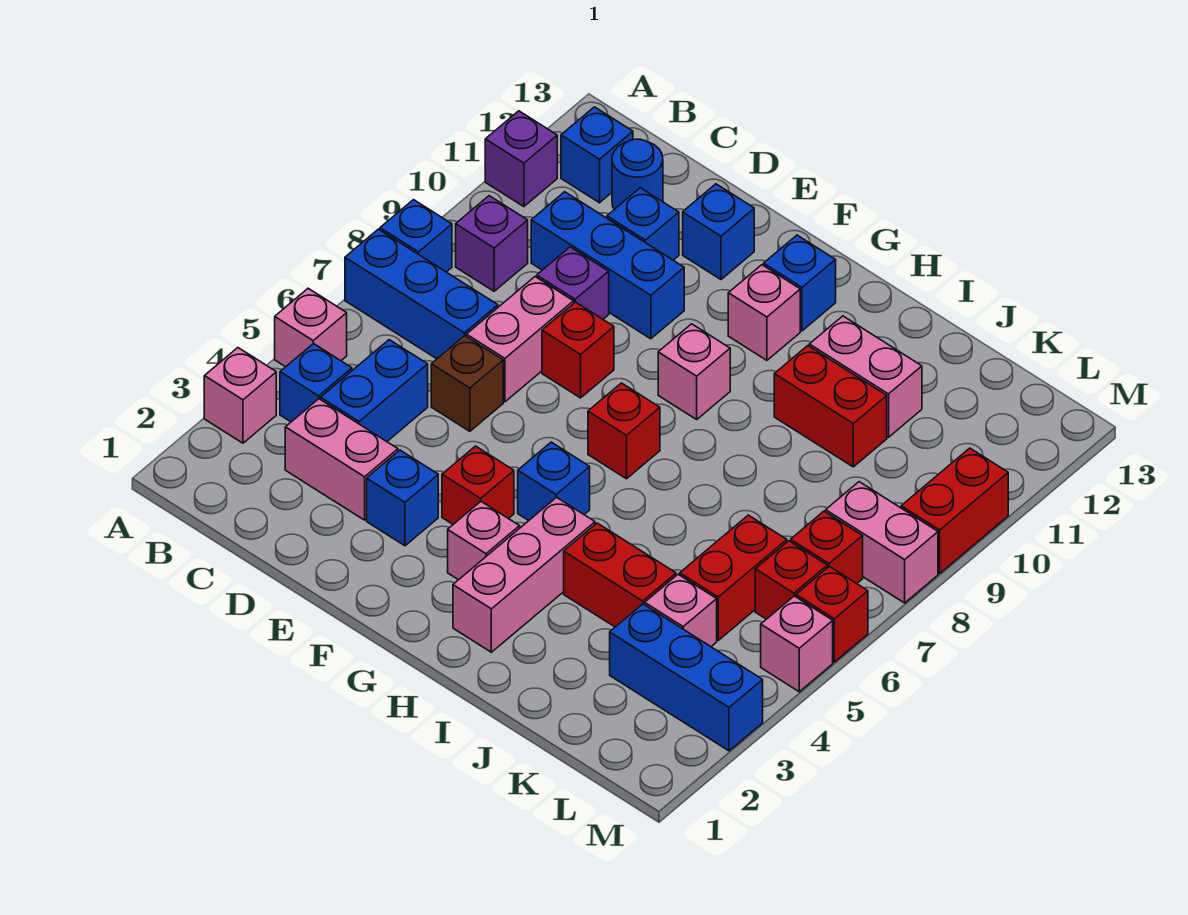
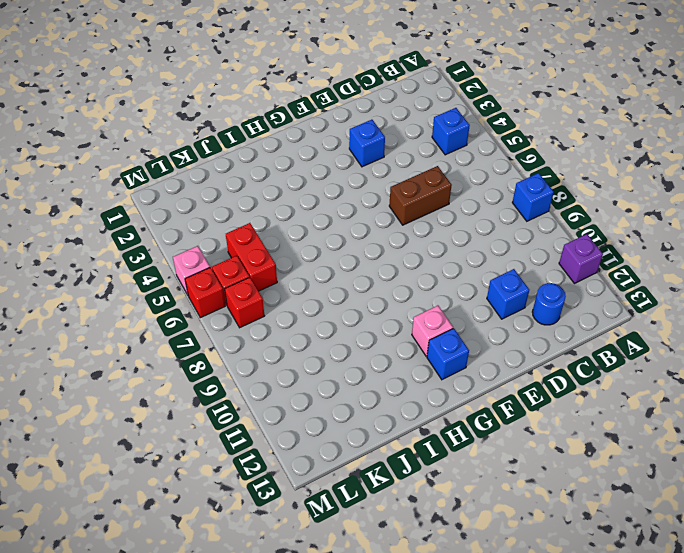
brown brick D6:E6 level 1 -> brown brick D6 level 1
none -> pink brick A3 level 1
none -> pink brick A5 level 1
none -> blue brick A7:C7 level 1
none -> purple brick B9 level 1

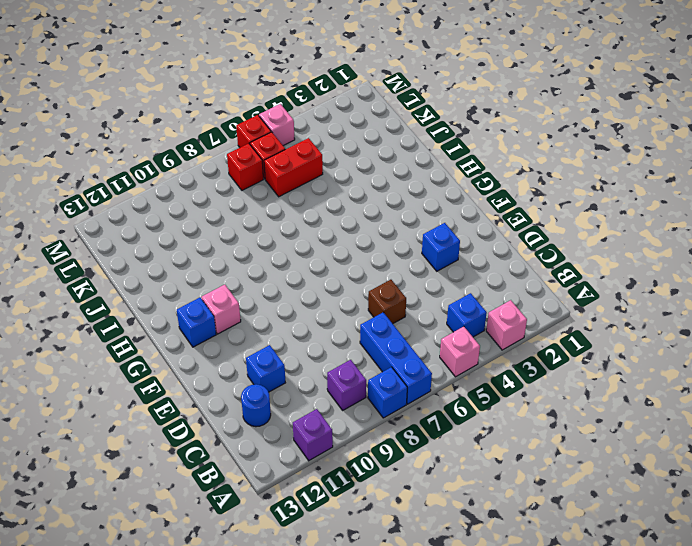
none -> blue brick B12 level 1
none -> pink brick C3:D3 level 1
none -> blue brick C4:C5 level 1
none -> blue brick C10:E10 level 1

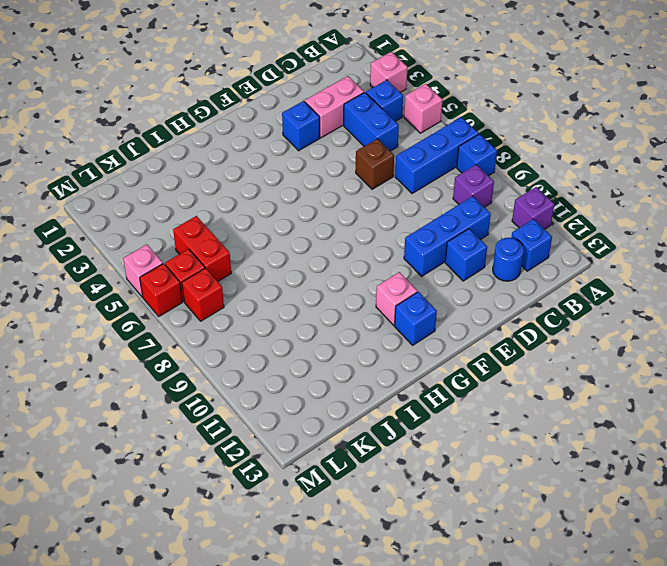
none -> pink brick D7:D8 level 1
none -> purple brick D9 level 1
none -> red brick E8 level 1
none -> blue brick E12 level 1

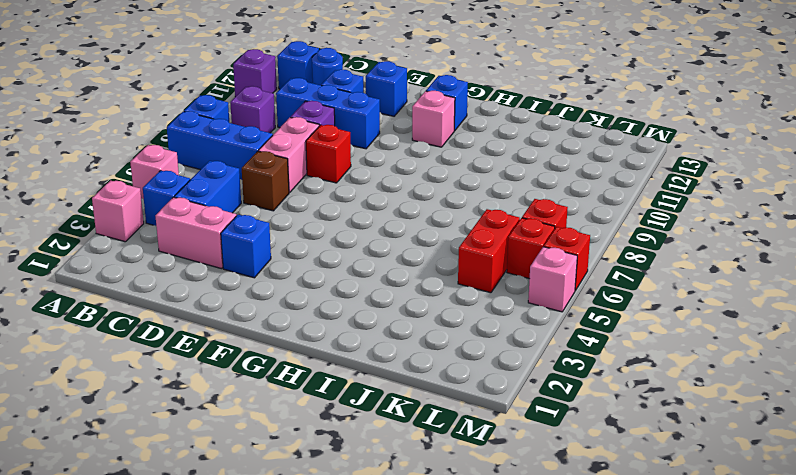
none -> red brick F4 level 1
none -> pink brick G3 level 1
none -> blue brick G5 level 1
none -> red brick G7 level 1

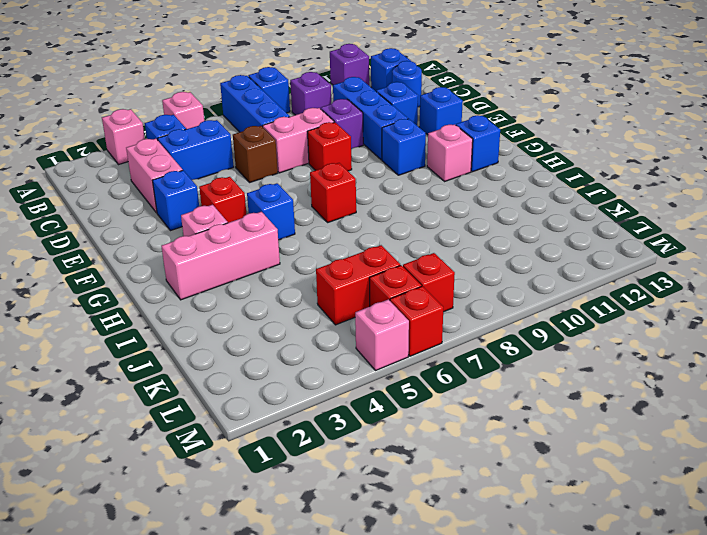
blue brick F10 level 1 -> none
none -> pink brick G9 level 1
none -> red brick I4:J4 level 1
none -> red brick I10:J10 level 1
none -> pink brick I11:J11 level 1

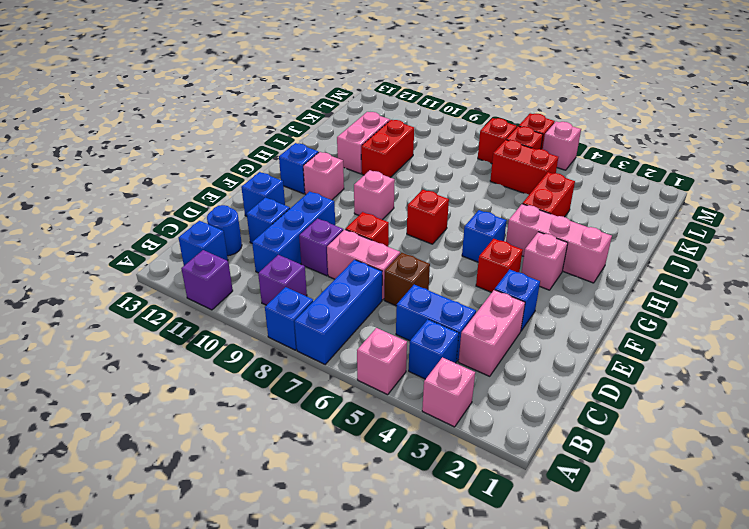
none -> blue brick K3:M3 level 1
none -> pink brick K4 level 1
none -> pink brick L8:M8 level 1
none -> red brick M9:M10 level 1

